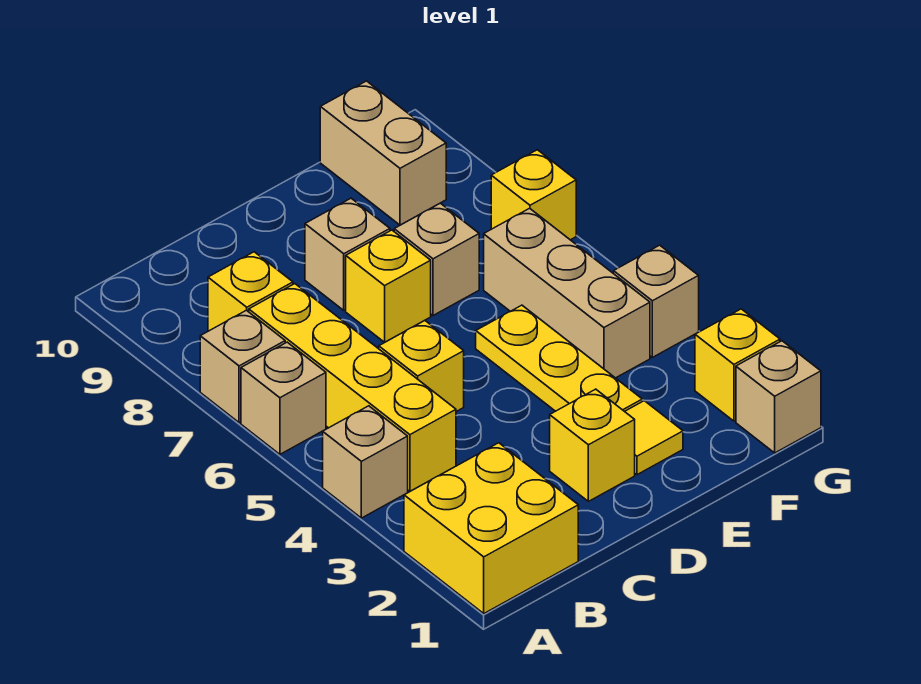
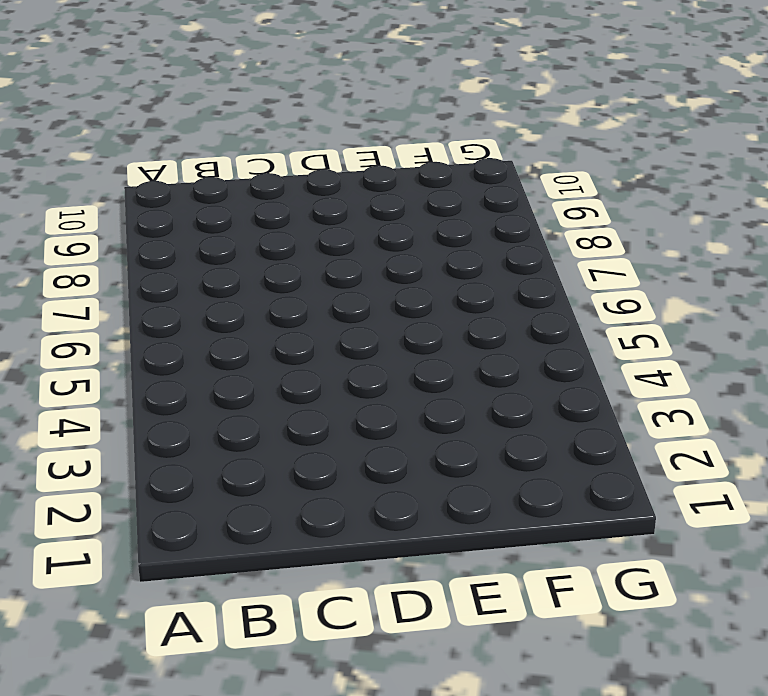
none -> yellow brick A1:B2 level 1
none -> tan brick A4 level 1
none -> tan brick A6 level 1

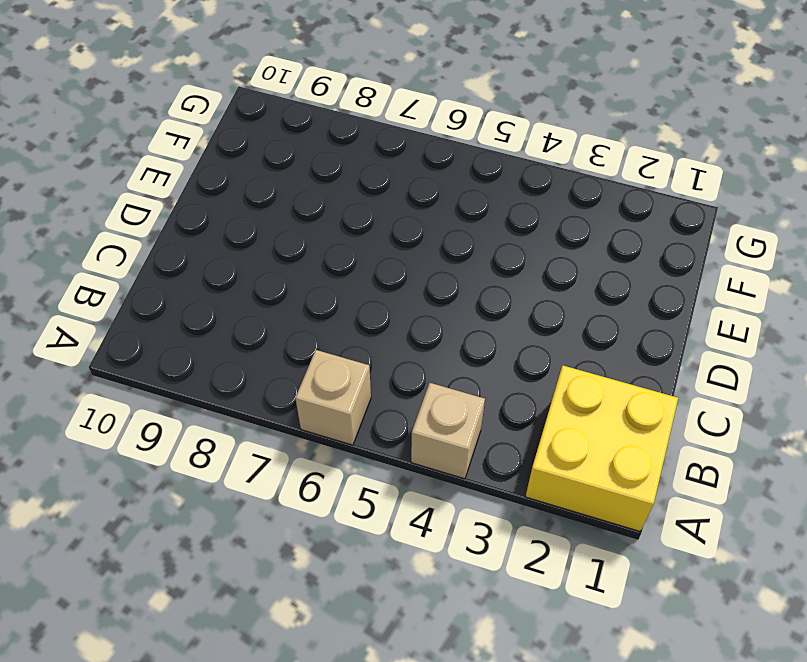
none -> tan brick A7 level 1
none -> yellow brick B4:B7 level 1
none -> yellow brick B8 level 1

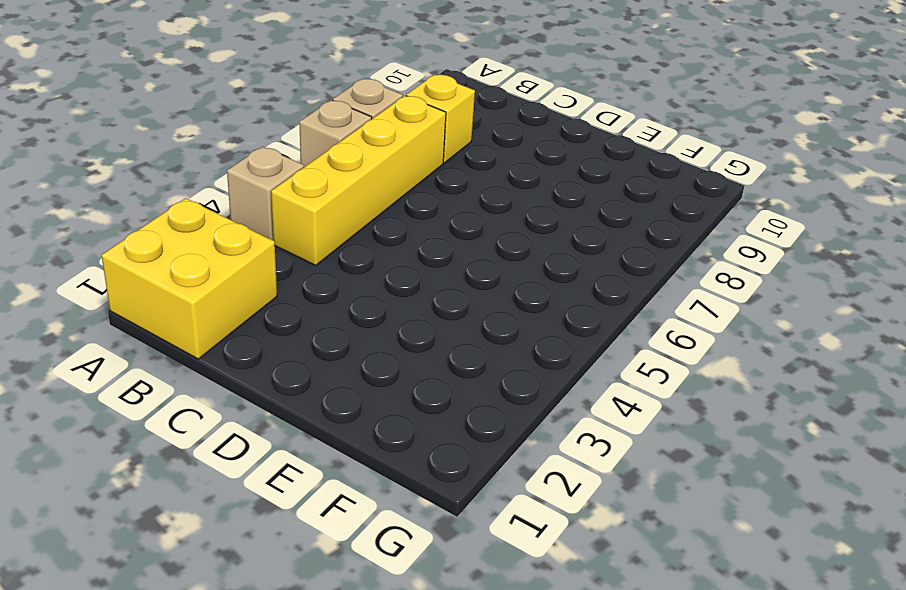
none -> yellow brick C5 level 1
none -> yellow brick D2 level 1
none -> yellow brick D7 level 1

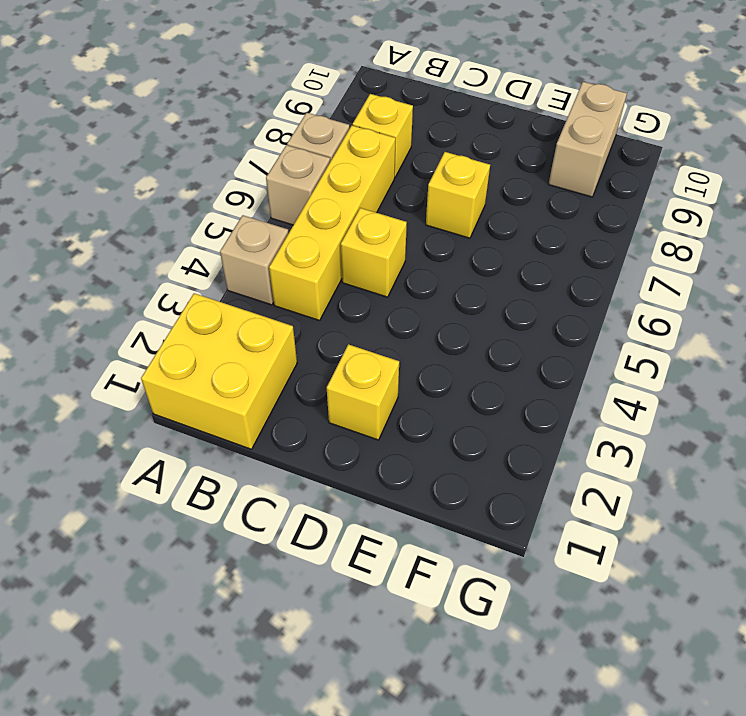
none -> tan brick D8 level 1
none -> yellow tile E2 level 1
none -> yellow plate E3:E5 level 1

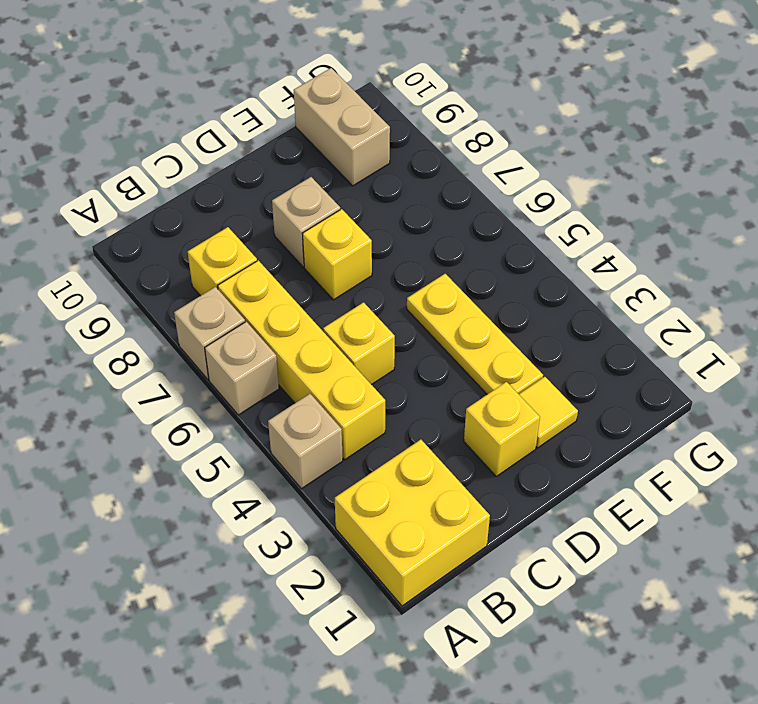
none -> tan brick E7 level 1
none -> tan brick F4:F6 level 1
none -> tan brick G1 level 1

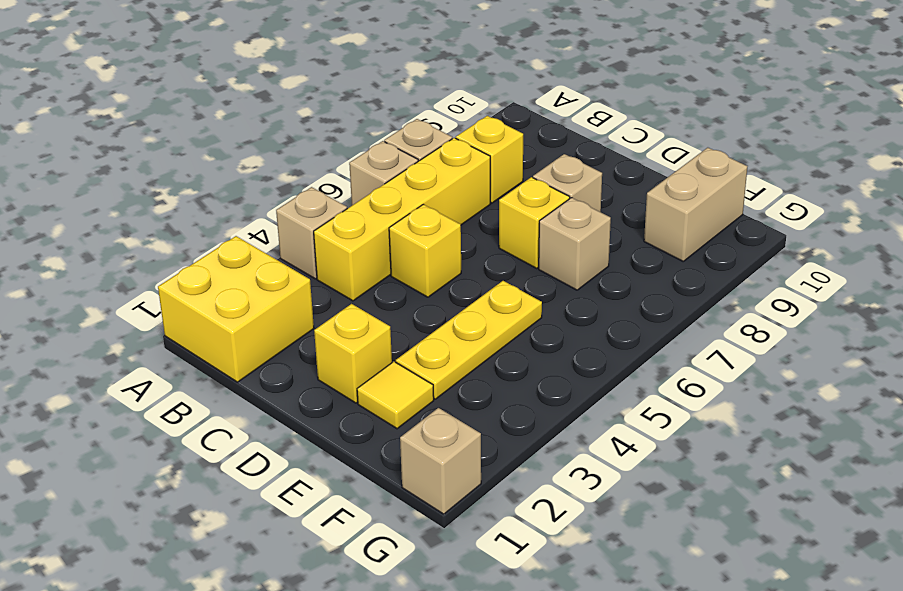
none -> tan brick F4:F6 level 1
none -> yellow brick G2 level 1
none -> tan brick G4 level 1

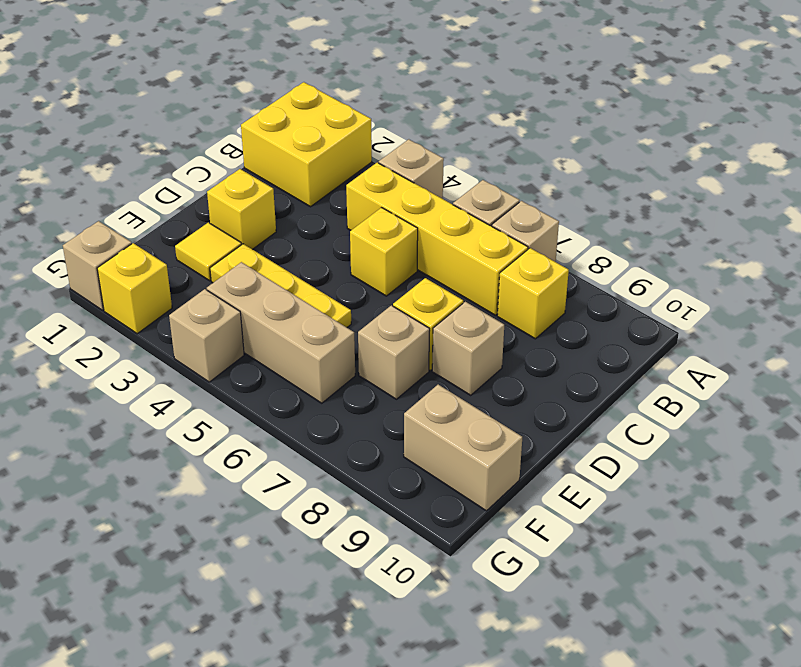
none -> yellow brick G7 level 1

